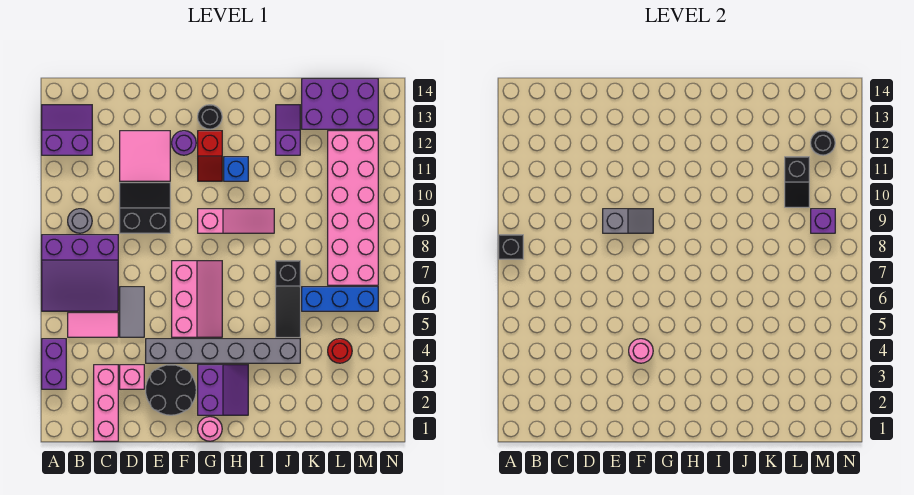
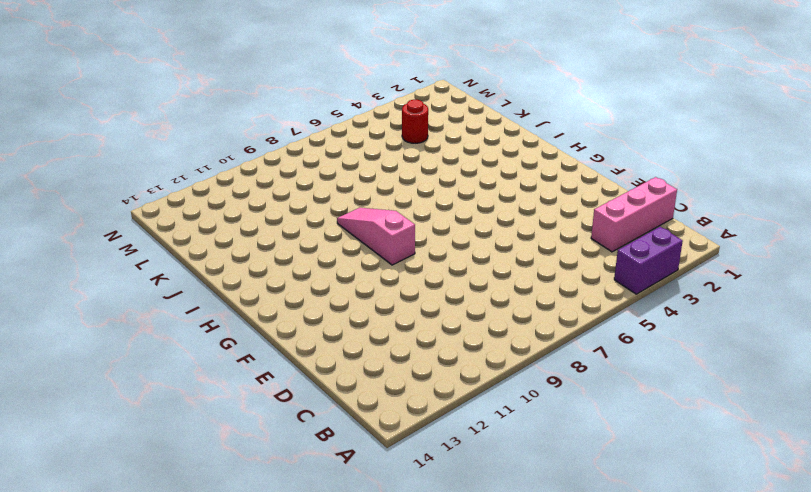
none -> purple slope A6:C8 level 1 top 8
none -> purple slope A12:B13 level 1 top 12
none -> pink tile B5:C5 level 1
none -> grey round brick B9 level 1

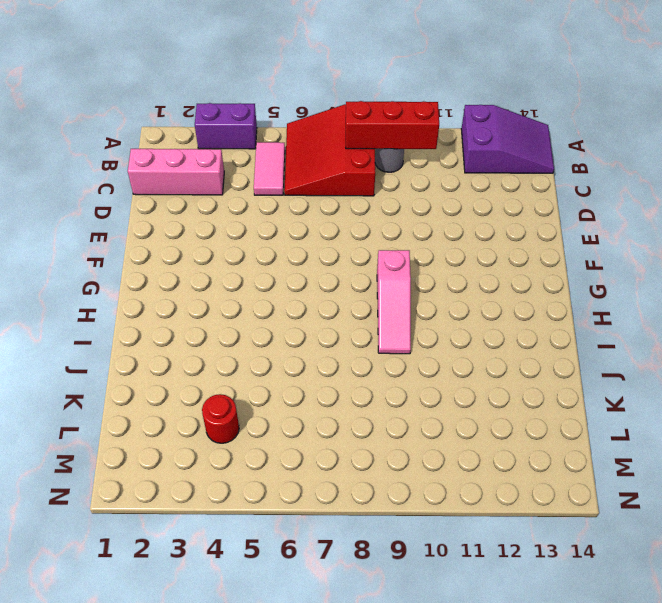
red slope A6:C8 level 1 top 8 -> purple slope A6:C8 level 1 top 8
purple slope A12:B14 level 1 top 12 -> purple slope A12:B13 level 1 top 12
red brick B8:B10 level 2 -> none
none -> pink brick D3 level 1
none -> grey tile D5:D6 level 1
none -> black slope D9:E10 level 1 top 9
none -> pink tile D11:E12 level 1

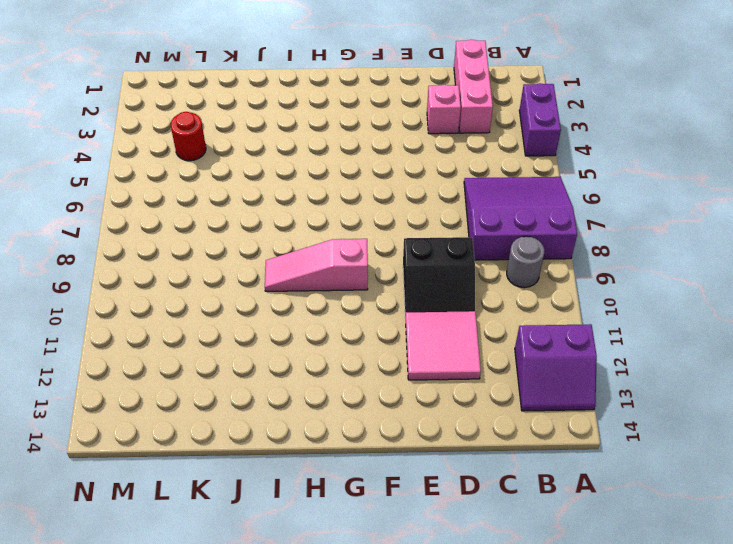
none -> pink tile B5:C5 level 1
none -> grey tile D5:D6 level 1
none -> black round brick E2:F3 level 1
none -> grey brick E4:J4 level 1

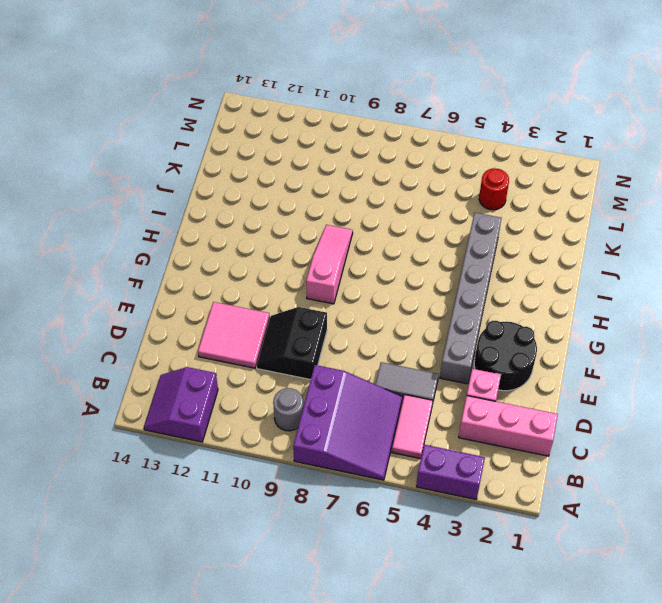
none -> pink slope F5:G7 level 1 top F
none -> purple round brick F12 level 1
none -> pink round brick G1 level 1
none -> purple slope G2:H3 level 1 top G

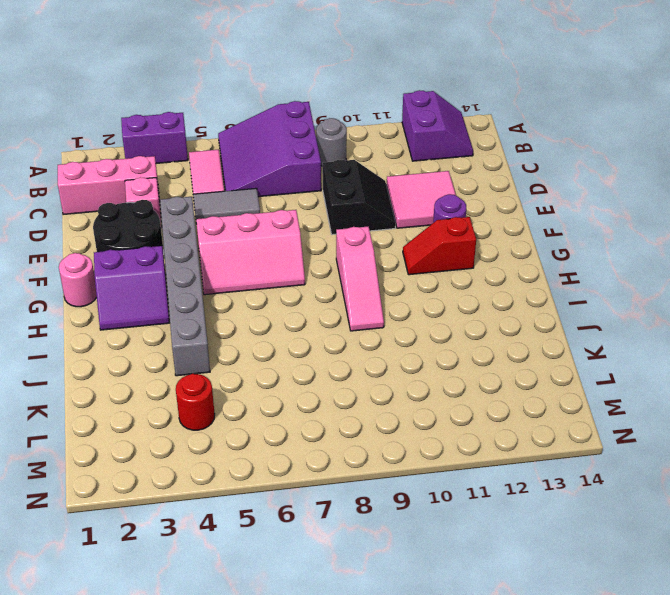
none -> black round brick G13 level 1
none -> blue brick H11 level 1
none -> black slope J5:J7 level 1 top 7
none -> purple slope J12:J13 level 1 top 12

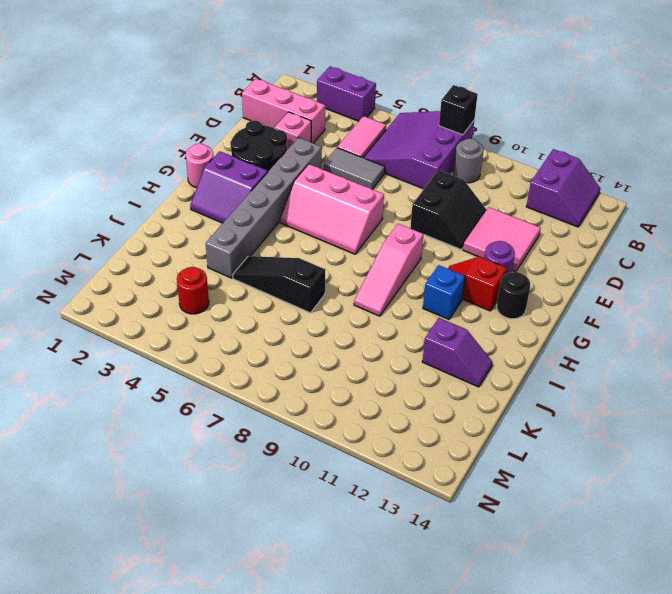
none -> blue brick K6:M6 level 1
none -> purple brick K13:M14 level 1
none -> pink brick L7:M12 level 1
none -> grey slope E9:F9 level 2 top E

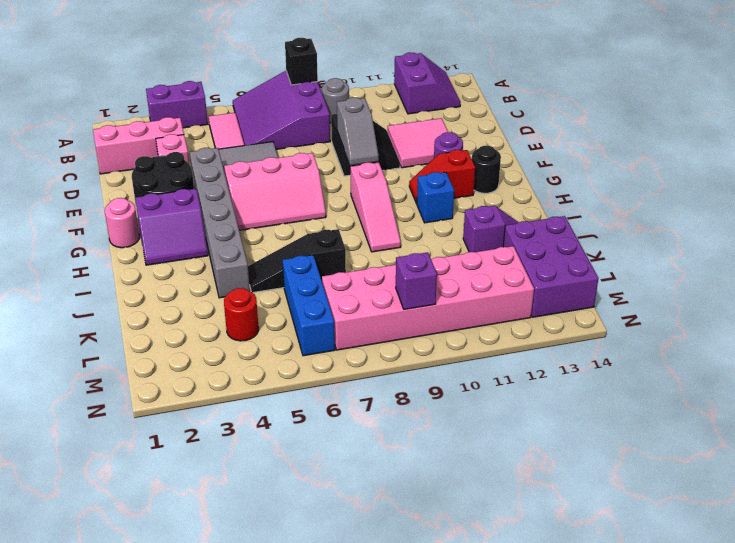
none -> pink round brick F4 level 2
none -> black slope L10:L11 level 2 top 11
none -> black round brick M12 level 2

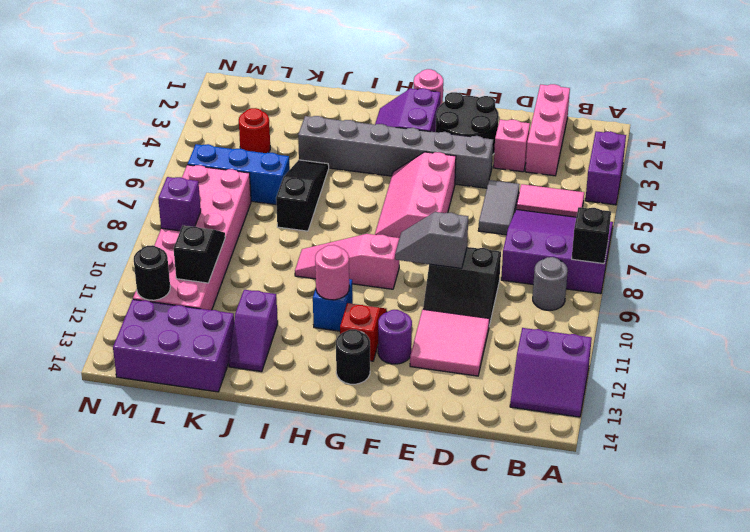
pink round brick H11 level 2 -> pink round brick F4 level 2

